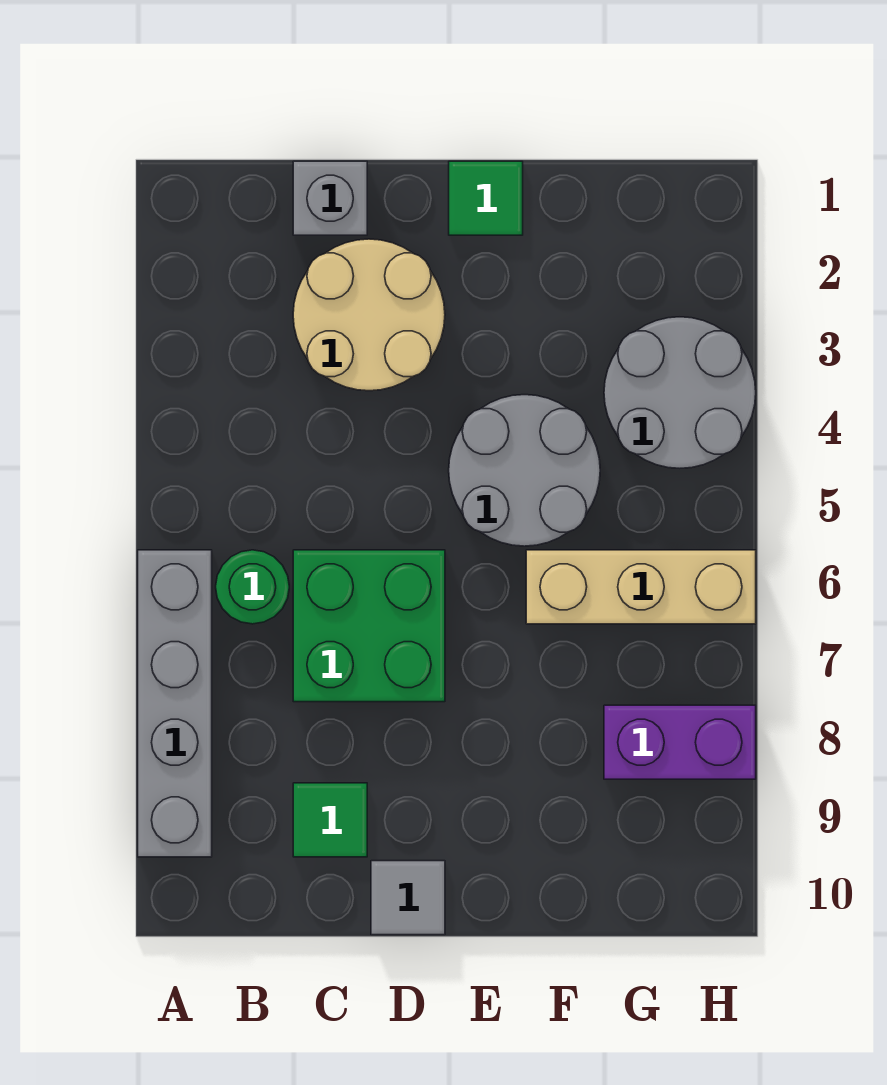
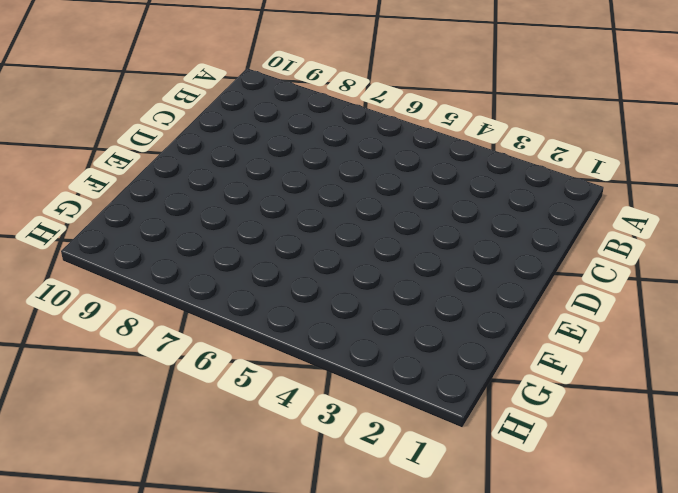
none -> grey brick A6:A9 level 1
none -> green round brick B6 level 1
none -> grey brick C1 level 1

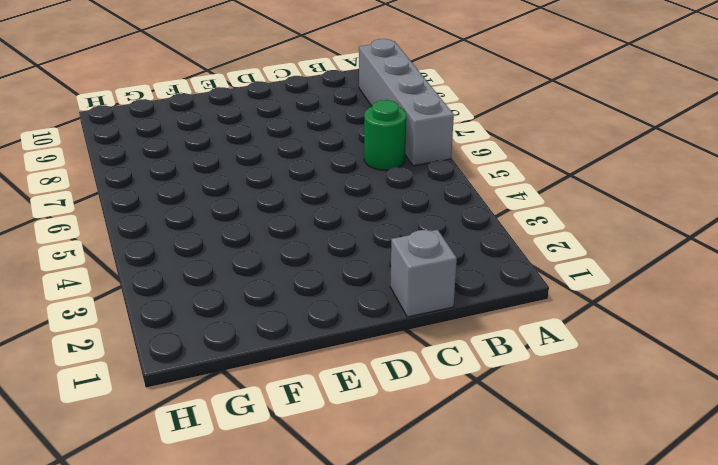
none -> tan round brick C2:D3 level 1
none -> green brick C6:D7 level 1
none -> green tile C9 level 1

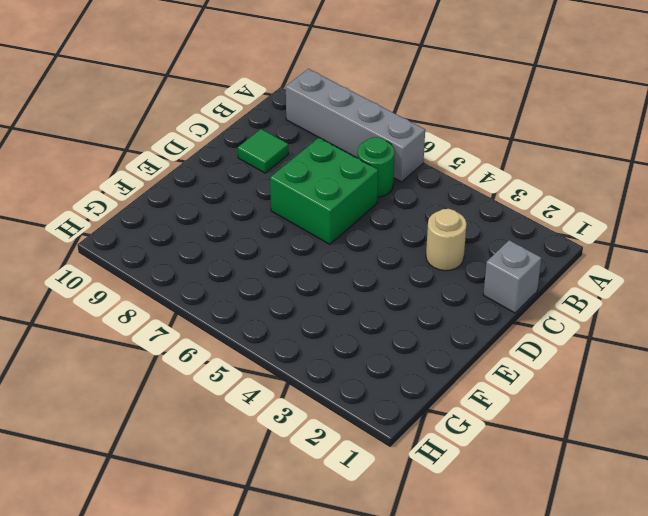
tan round brick C3 level 1 -> tan round brick C2:D3 level 1
none -> grey tile D10 level 1
none -> green tile E1 level 1
none -> grey round brick E4:F5 level 1

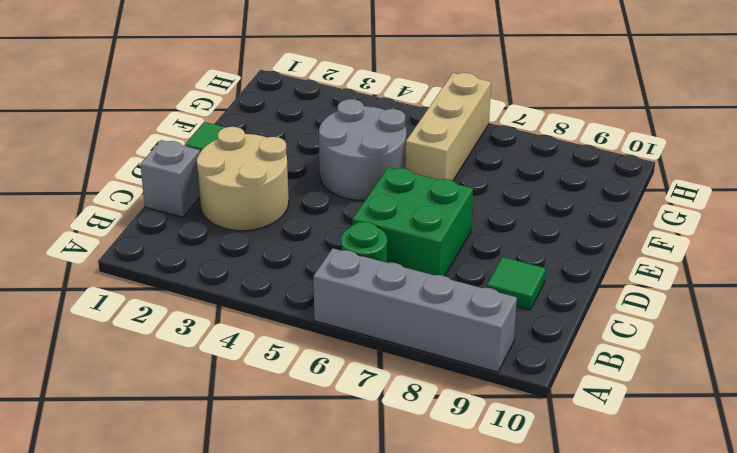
none -> grey tile D10 level 1
none -> grey round brick G3:H4 level 1
none -> purple brick G8:H8 level 1

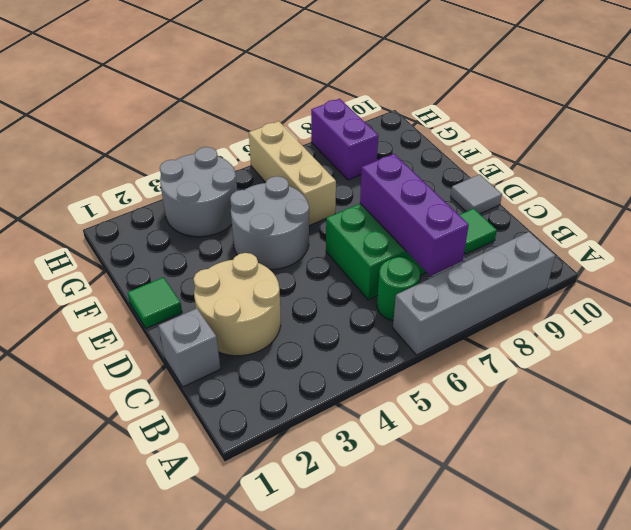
purple brick B7:D7 level 2 -> none

